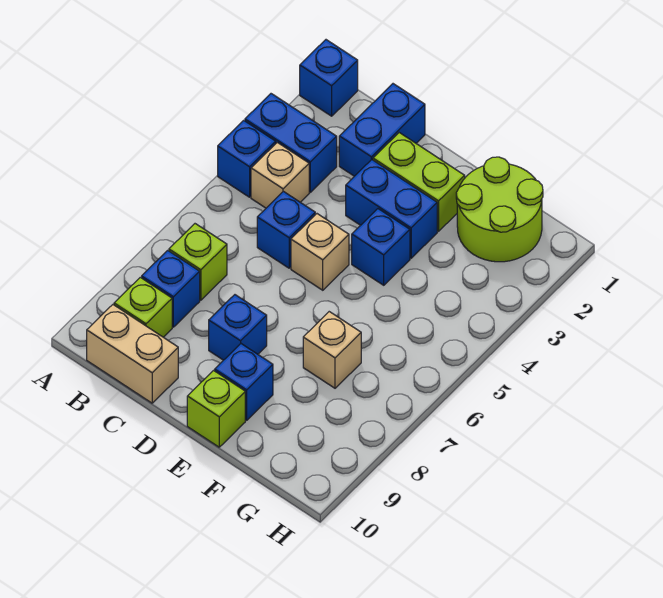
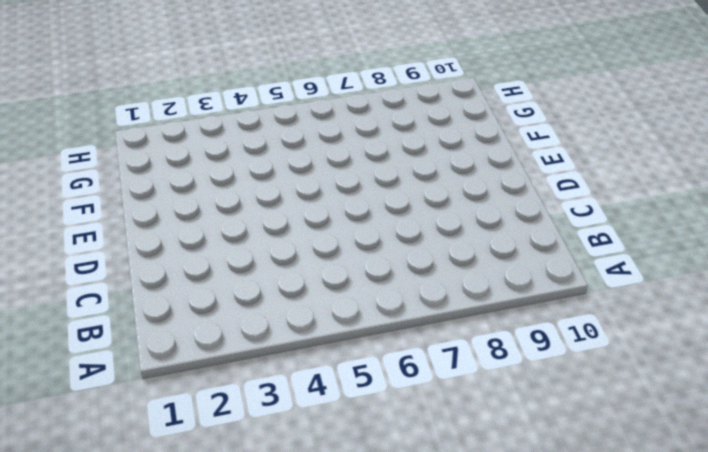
none -> blue brick A1 level 1
none -> blue brick A3:B3 level 1
none -> blue brick A4 level 1

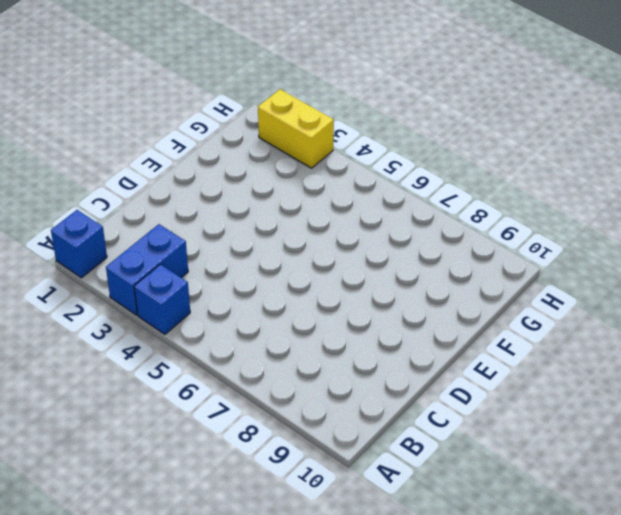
yellow brick H2:H3 level 1 -> none
none -> tan brick B4 level 1
none -> lime brick B7 level 1
none -> blue brick B8 level 1

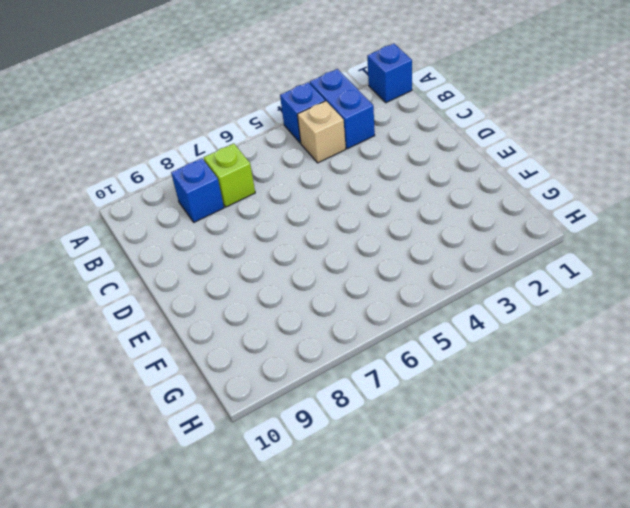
none -> lime brick B9 level 1
none -> tan brick B10:C10 level 1
none -> blue brick C1:C2 level 1

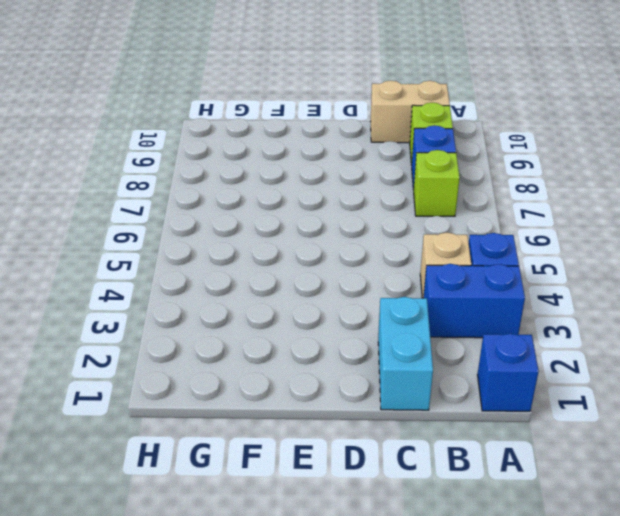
cyan brick C1:C2 level 1 -> blue brick C1:C2 level 1
none -> blue brick C5 level 1
none -> lime brick D2:E2 level 1
none -> blue brick D3:E3 level 1

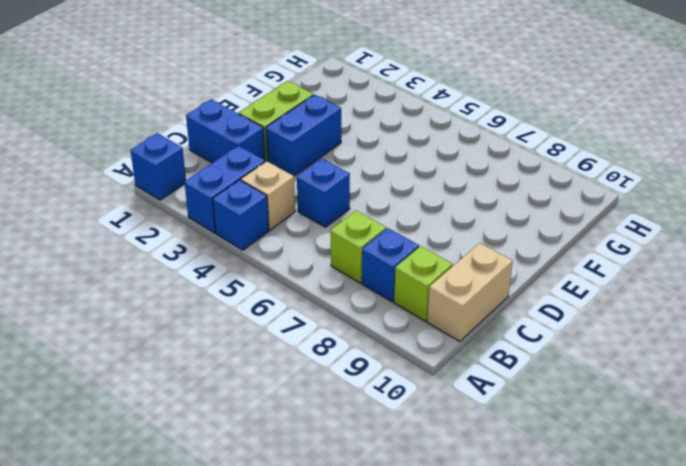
none -> tan brick D5 level 1
none -> blue brick D8 level 1
none -> blue brick E4 level 1

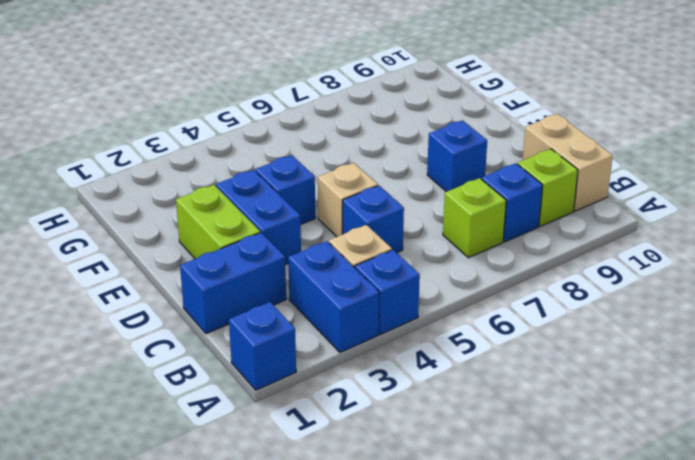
none -> blue brick E9 level 1
none -> lime brick E10 level 1
none -> lime round brick F1:G2 level 1

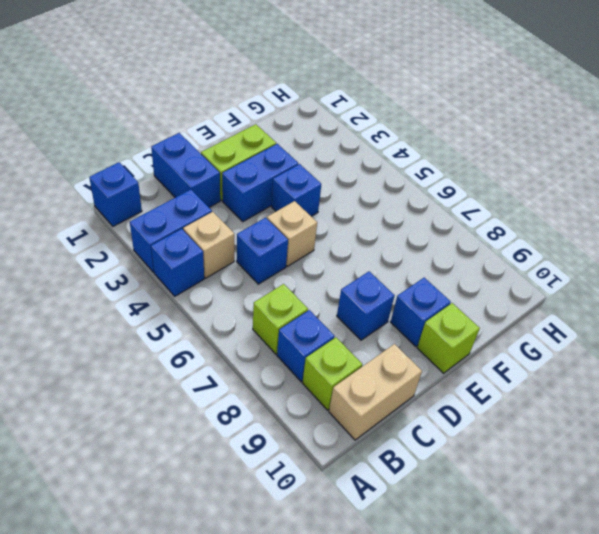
none -> lime round brick F1:G2 level 1
none -> tan brick F7 level 1

